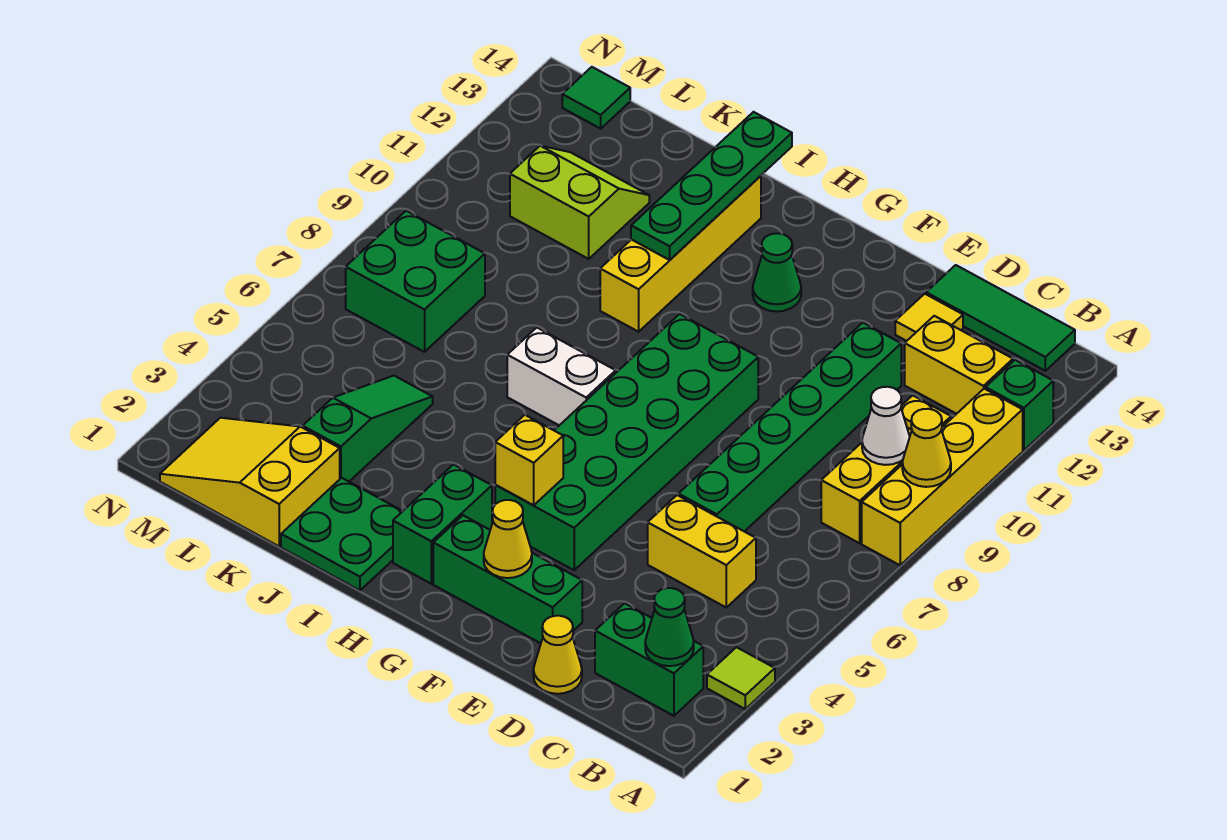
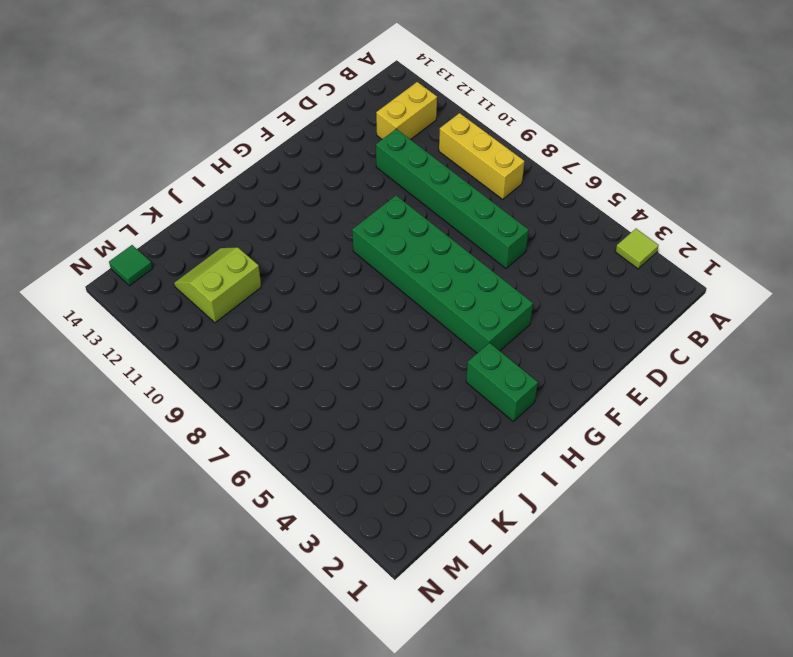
none -> yellow brick A8:A11 level 1
none -> green brick A12 level 1
none -> green brick B2:C2 level 1

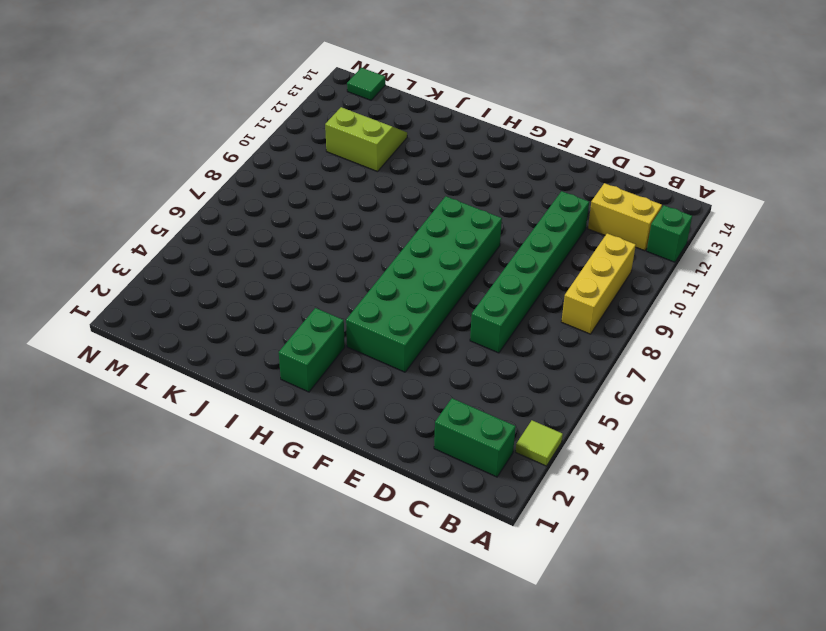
none -> yellow brick A8:A11 level 1
none -> green tile B14:D14 level 1
none -> yellow brick C5:D5 level 1

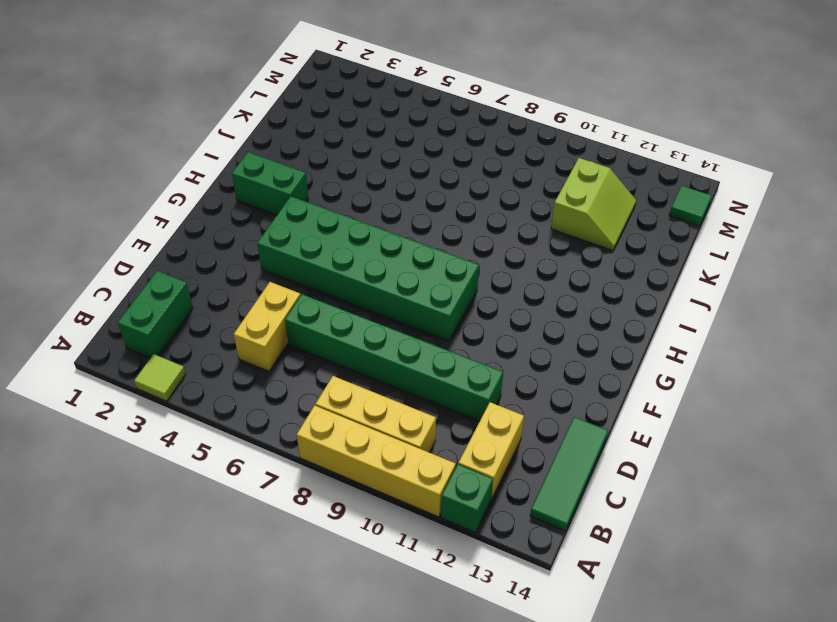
none -> yellow cone D1 level 1
none -> yellow tile D13 level 1
none -> green brick E2:G2 level 1

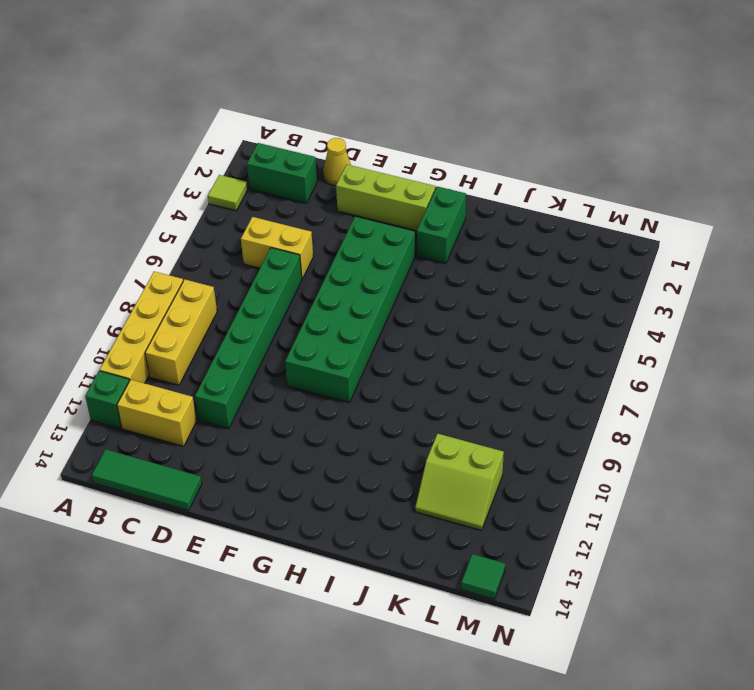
lime brick E2:G2 level 1 -> green brick E2:G2 level 1
none -> yellow tile D13 level 1
none -> green cone G12 level 1
none -> white brick H7:I7 level 1

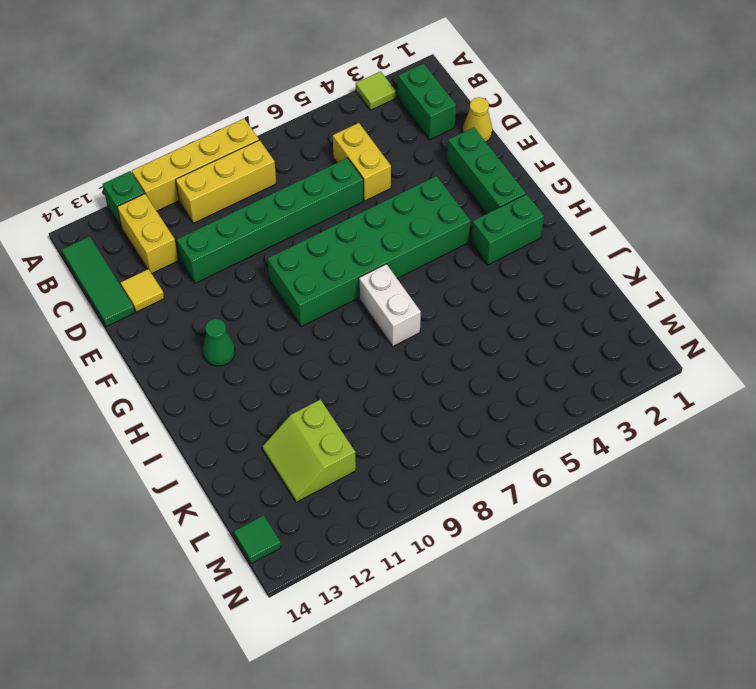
none -> green plate I1:J2 level 1
none -> yellow brick I10:I13 level 1
none -> yellow slope K1:M2 level 1 top K

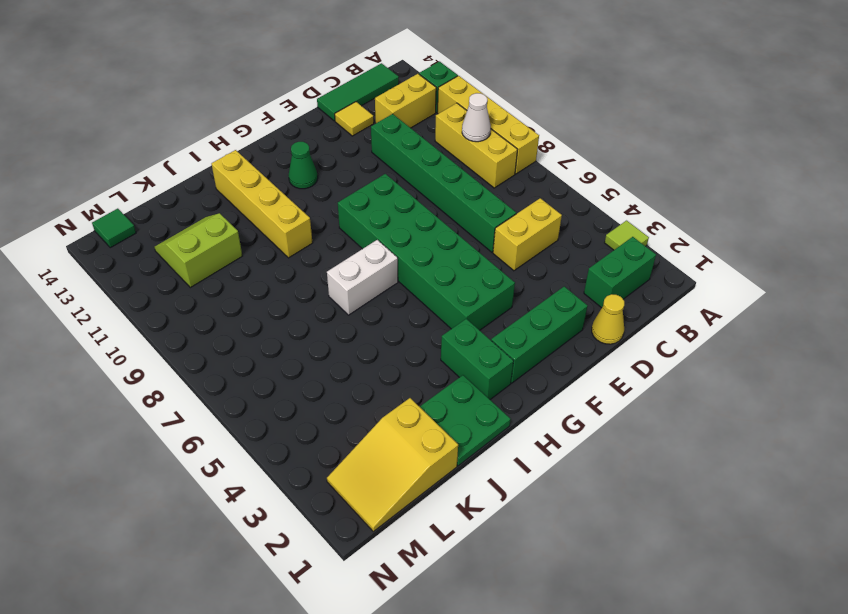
none -> green slope K3:K5 level 1 top 3
none -> green brick L7:M8 level 1
none -> yellow cone A9 level 2

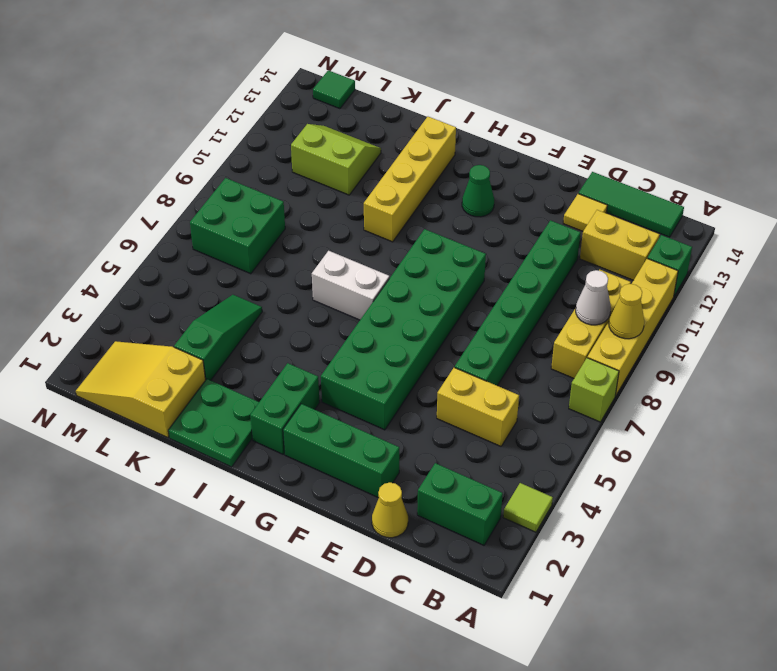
lime brick A7 level 1 -> none
none -> green cone B2 level 2
none -> yellow cone F2 level 2
none -> yellow brick G4 level 2

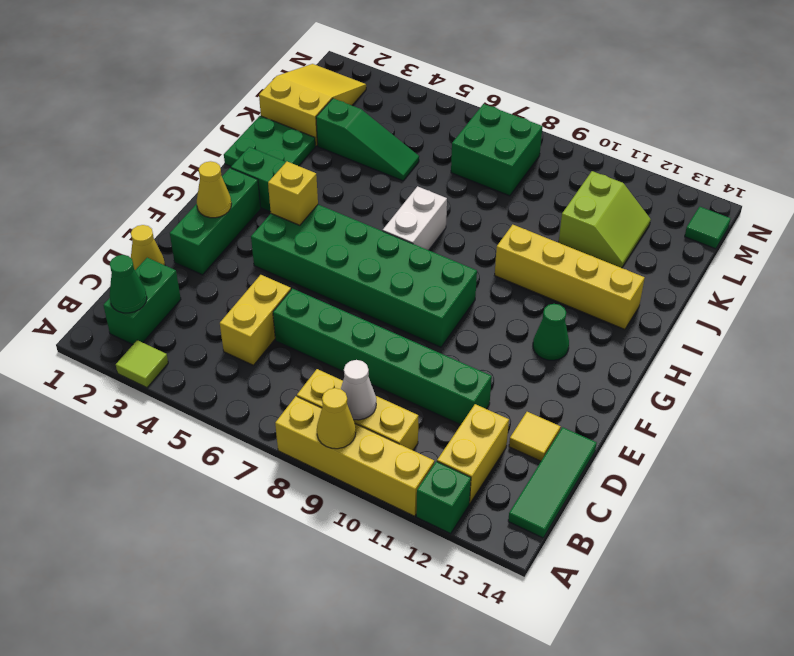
none -> green plate I11:I14 level 2

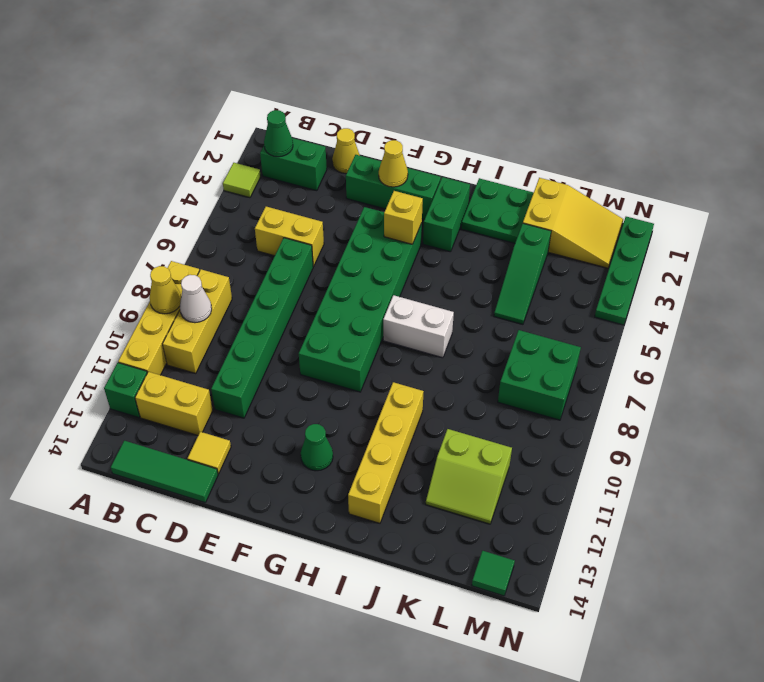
green plate N1:N4 level 1 -> green plate I11:I14 level 2

